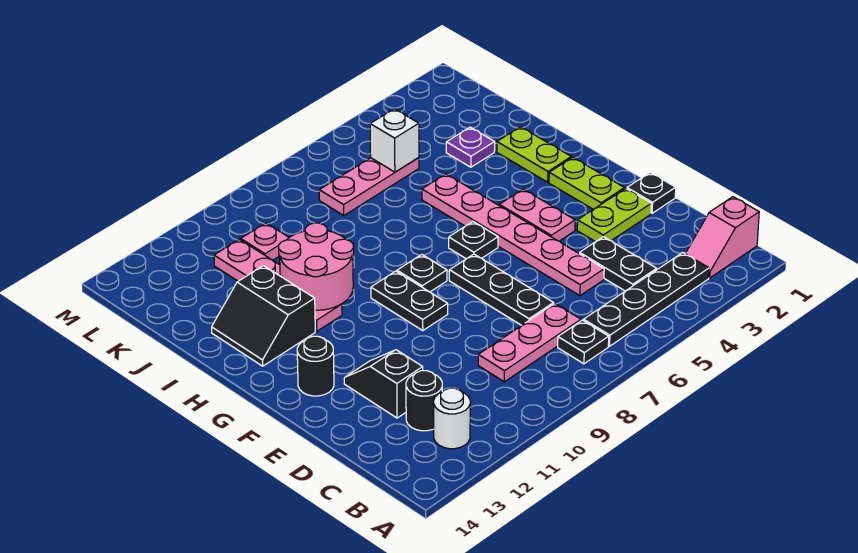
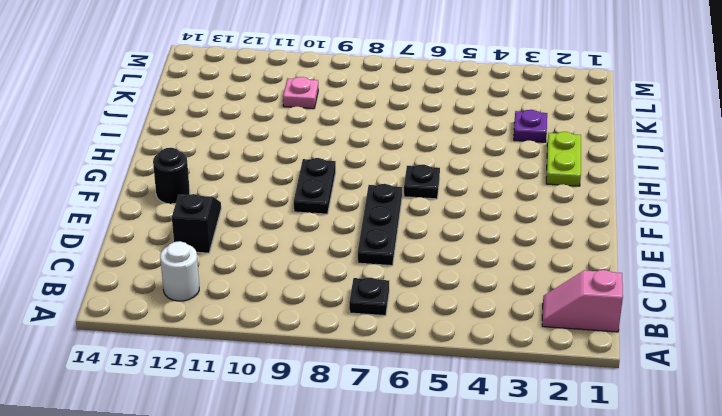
none -> black plate B3:B6 level 1
none -> black plate C4:D4 level 1
none -> pink plate C7:C9 level 1

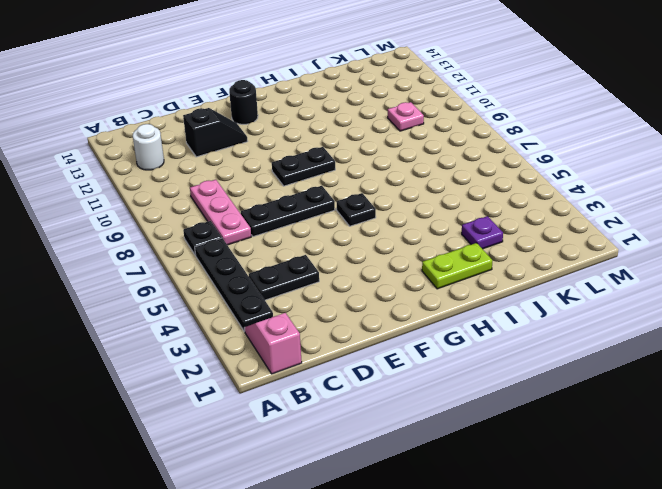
none -> black round brick C12 level 1
none -> pink plate D5:I5 level 1
none -> black plate E1 level 1

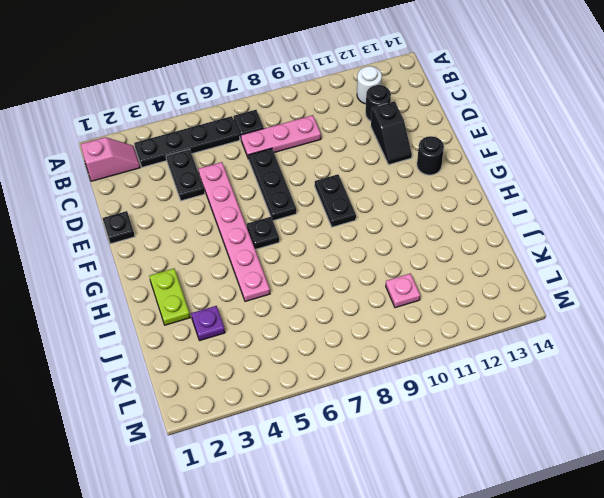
none -> lime plate E2:E3 level 1
none -> lime plate F2:G2 level 1
none -> pink plate F4:G4 level 1

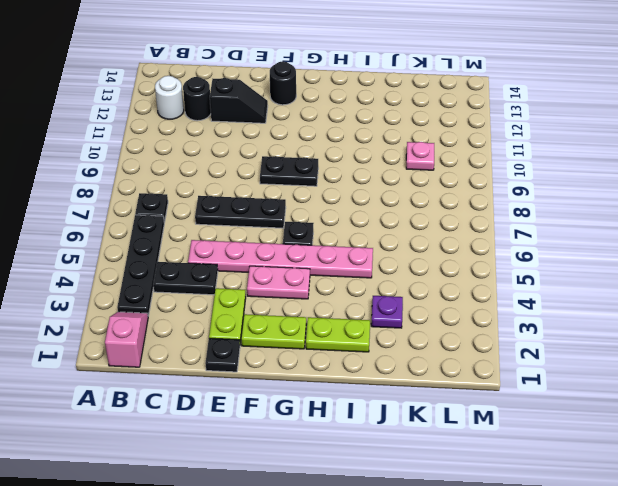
none -> pink plate C7:C9 level 1
none -> black plate G8 level 1
none -> pink plate H11:K11 level 1

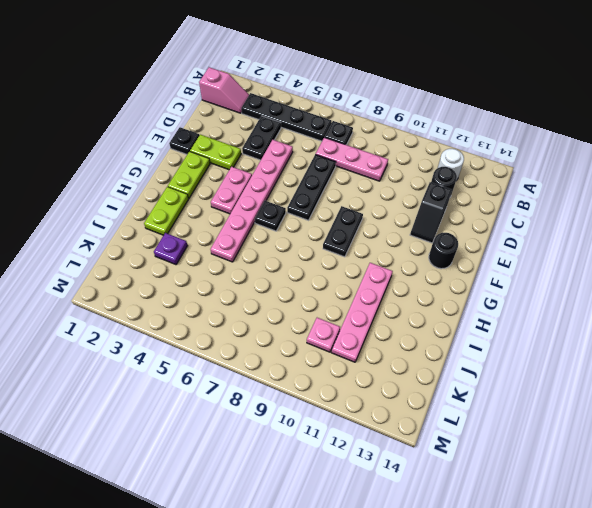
none -> black plate G8 level 1
none -> black slope H12:I13 level 1 top 12
none -> pink plate K5:K7 level 1

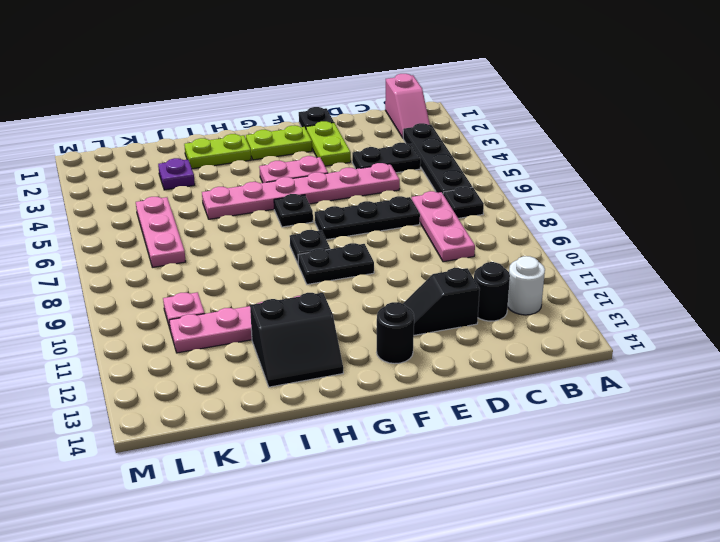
none -> pink round brick H10:I11 level 2
none -> white brick K5 level 2

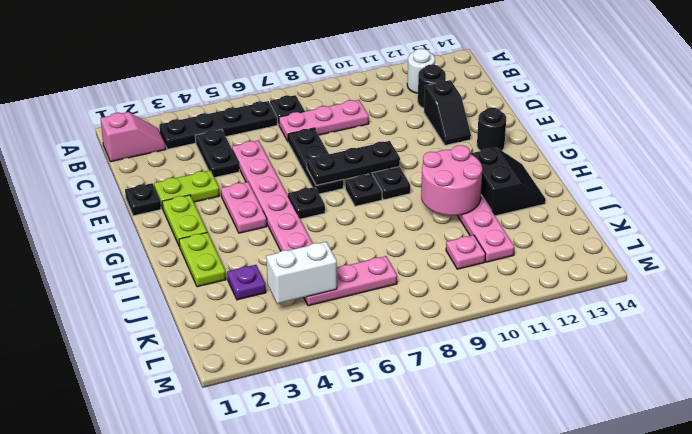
black plate F7:F9 level 2 -> none
white brick K4:K5 level 2 -> white brick K5 level 2

